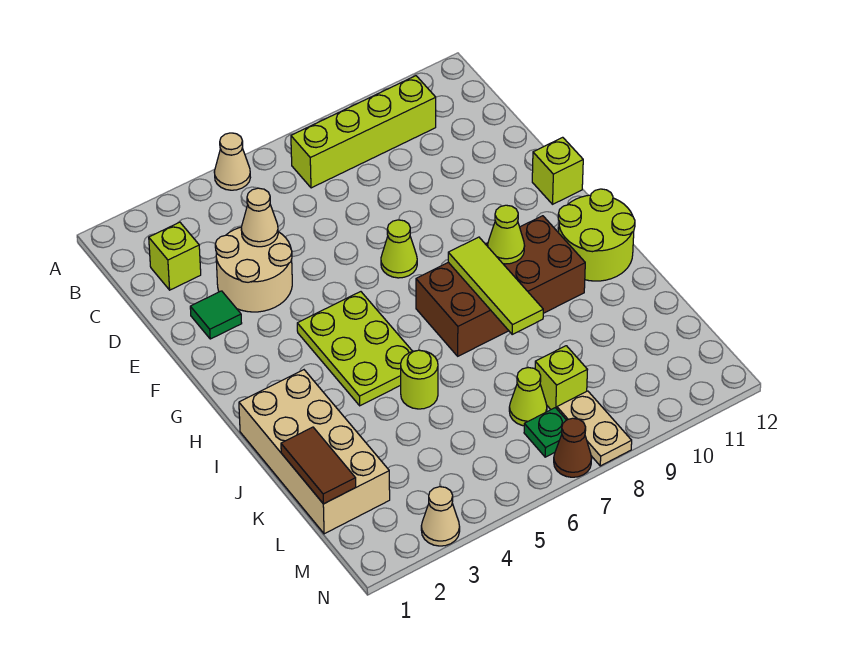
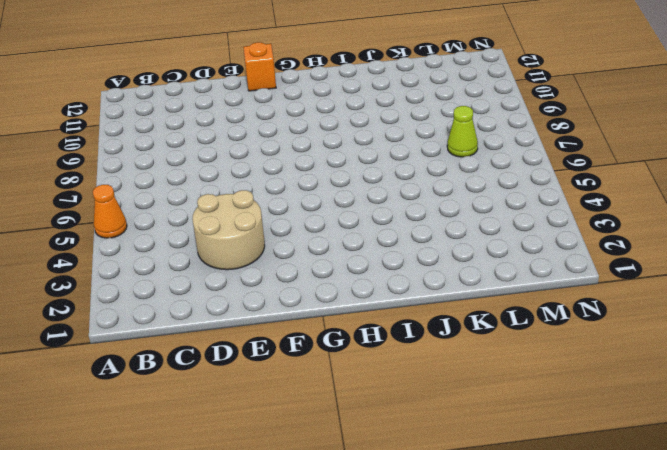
orange cone A5 level 1 -> tan cone A5 level 1
orange brick F12 level 1 -> lime brick F12 level 1
none -> lime brick B7:B10 level 1
none -> lime brick C2 level 1
none -> green tile E2 level 1

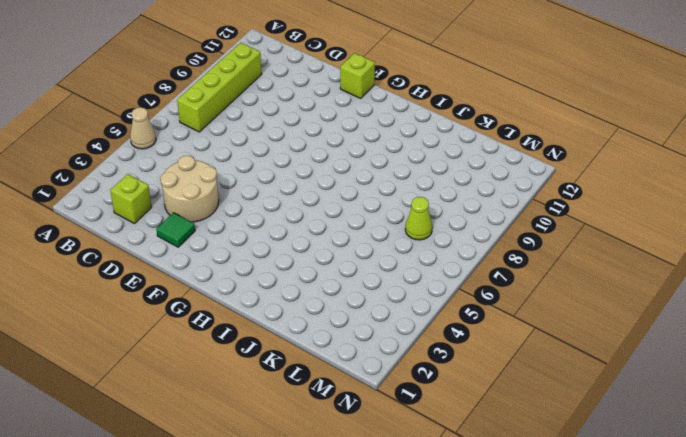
none -> lime cone F7 level 1
none -> lime plate G4:I5 level 1
none -> brown brick H7:I10 level 1

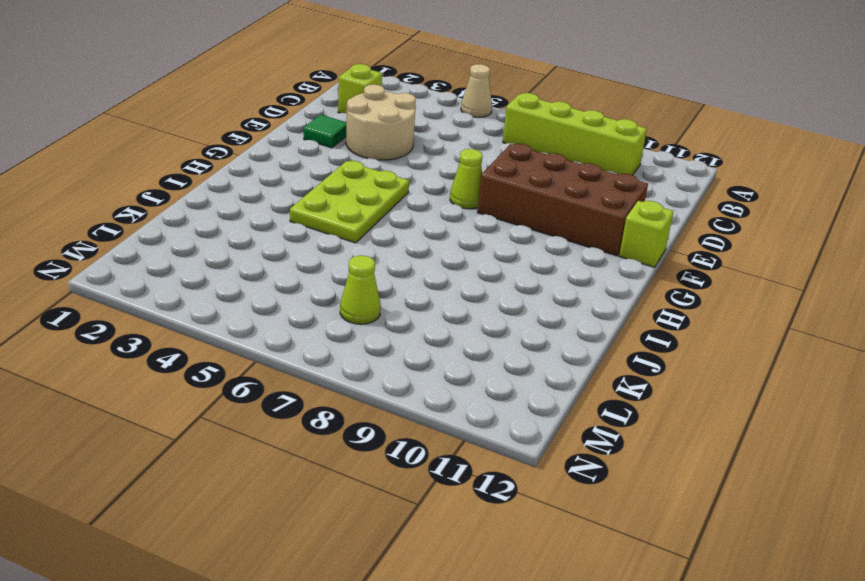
brown brick E8:F11 level 1 -> brown brick H7:I10 level 1
none -> lime round brick H11:I12 level 1
none -> tan brick I1:L2 level 1
none -> lime round brick J5 level 1

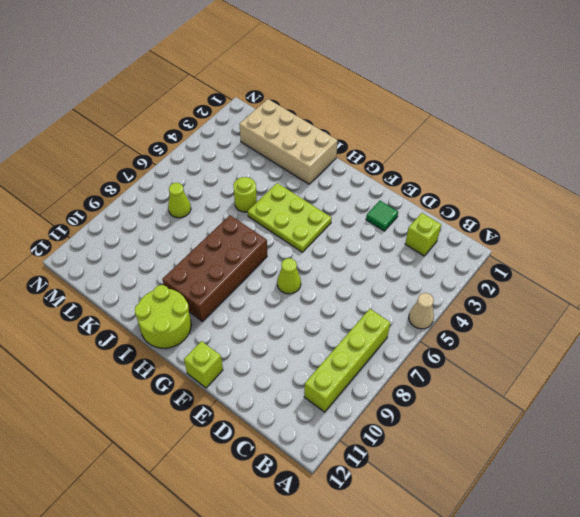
none -> tan round brick D3:E4 level 1
none -> lime brick L8 level 1
none -> green plate M7 level 1

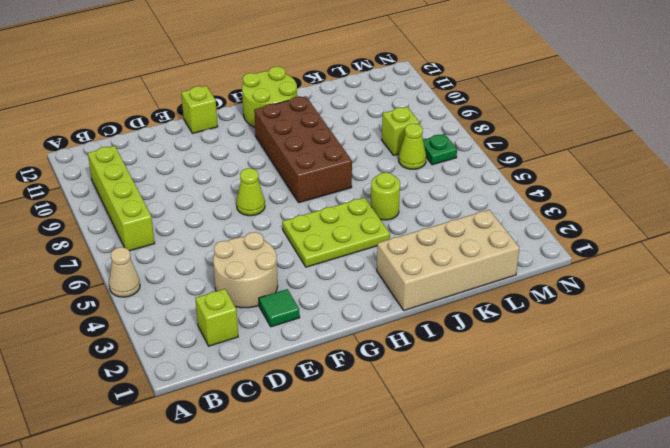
none -> tan plate M8:N8 level 1
none -> tan cone N3 level 1
none -> brown cone N7 level 1

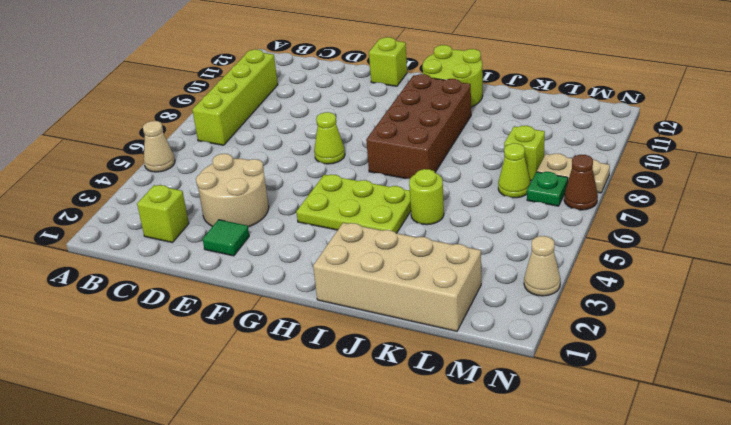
none -> tan cone D4 level 2
none -> lime tile H8:J8 level 2
none -> lime cone H9 level 2

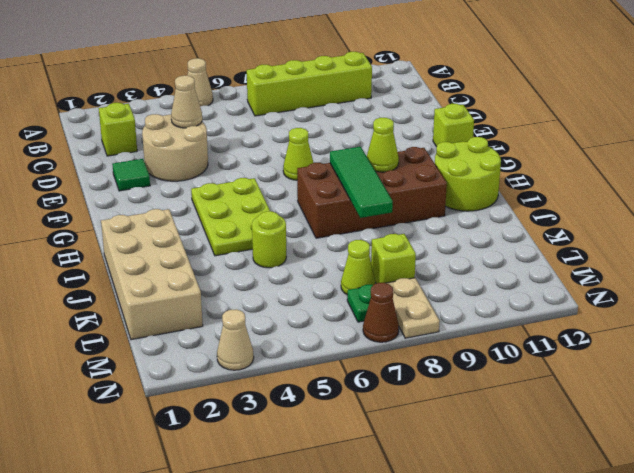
green tile H8:J8 level 2 -> lime tile H8:J8 level 2
none -> brown tile K1:L1 level 2

